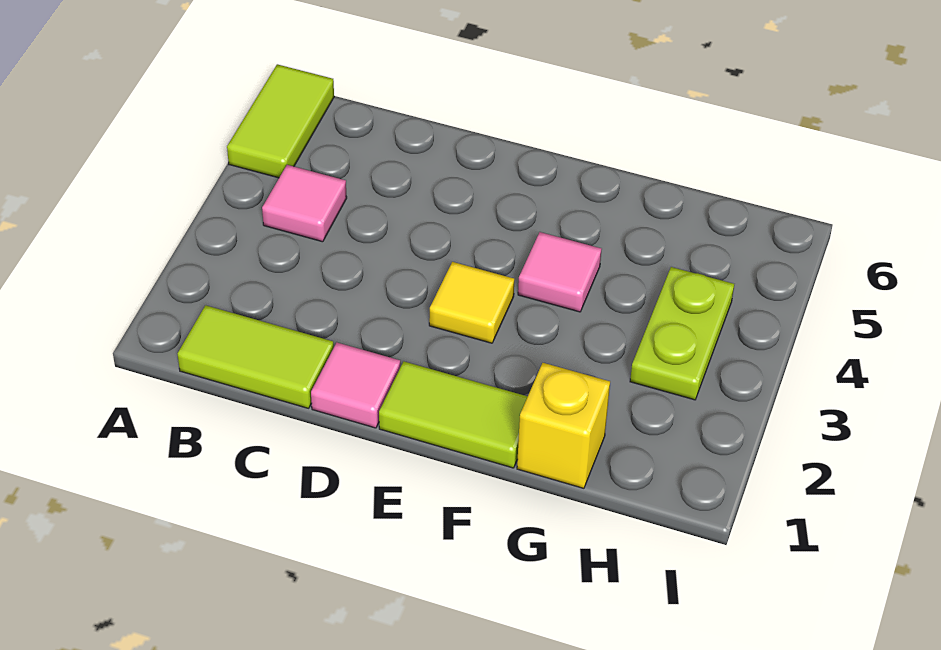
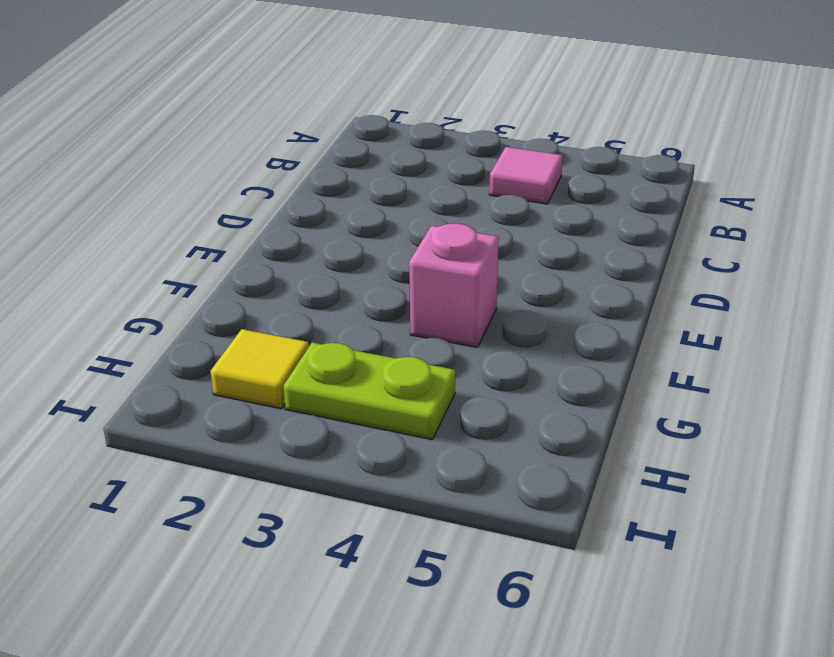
pink brick F4 level 1 -> pink tile F4 level 1
yellow tile H2 level 1 -> yellow tile E3 level 1
none -> lime tile A5:A6 level 1
none -> lime tile B1:C1 level 1

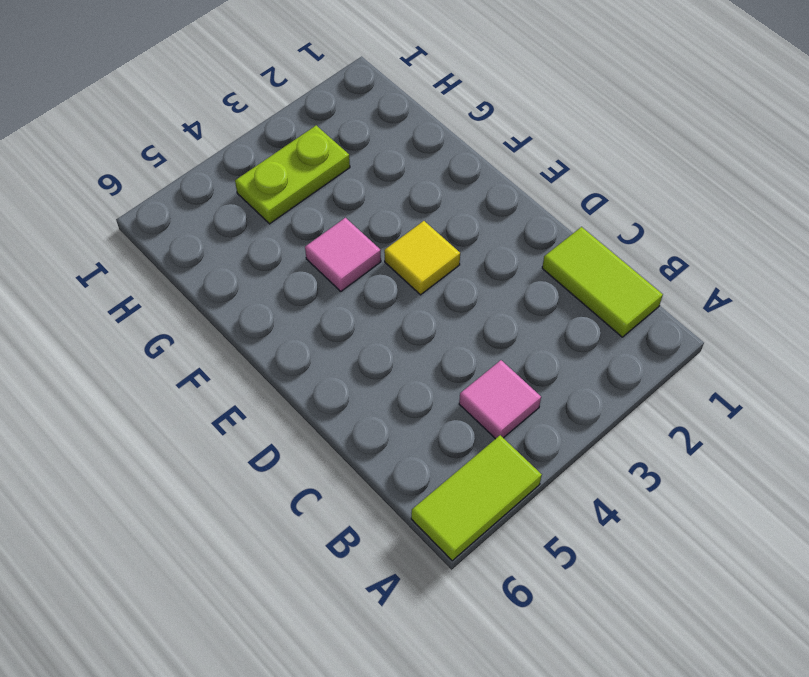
none -> pink tile D1 level 1
none -> lime tile E1:F1 level 1

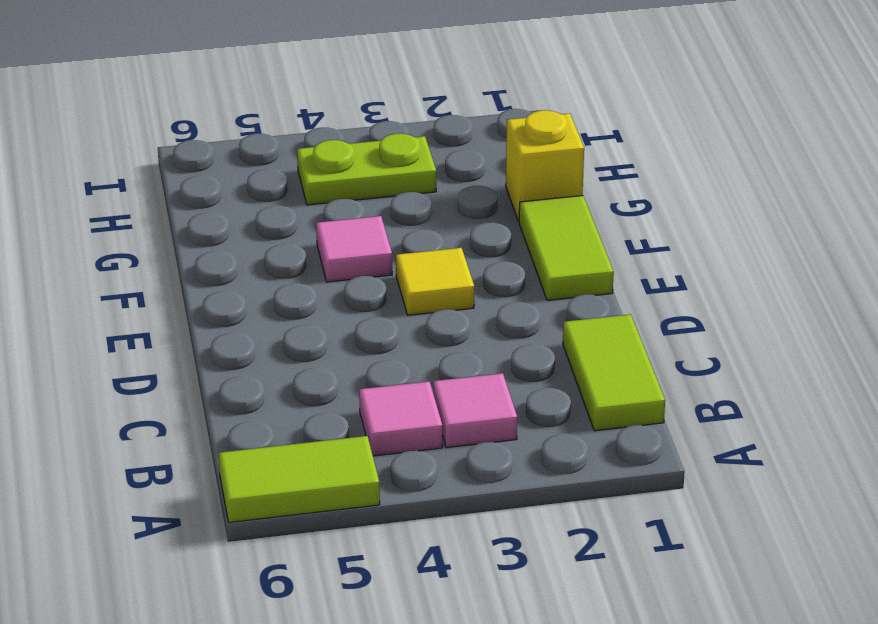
pink tile B3 level 1 -> pink tile D1 level 1

